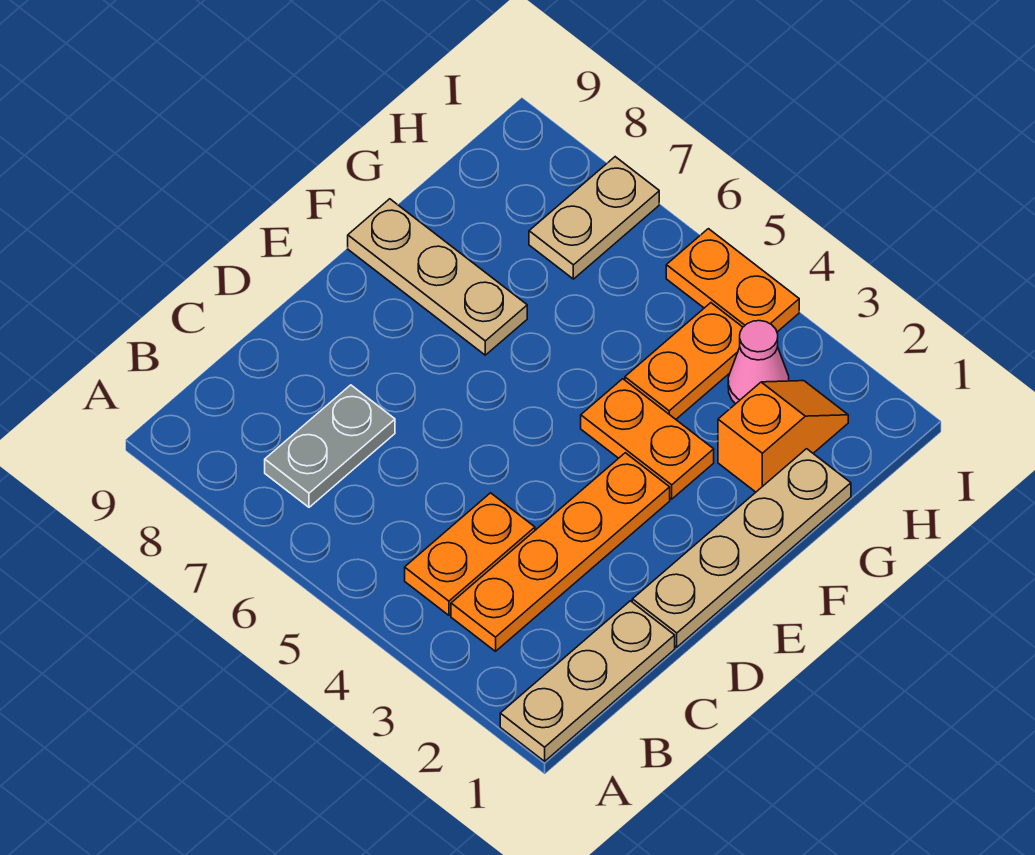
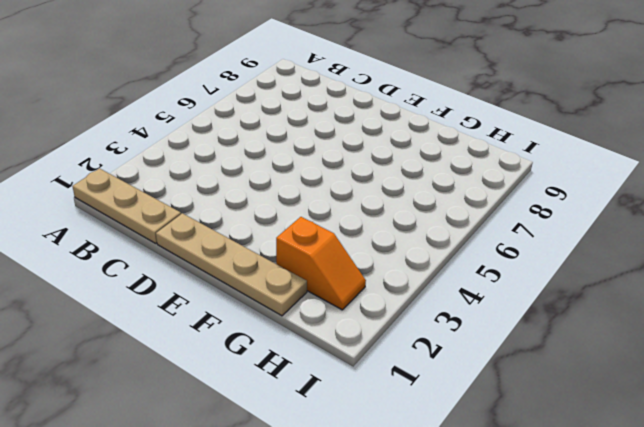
none -> orange plate B3:E3 level 1
none -> orange plate B4:C4 level 1
none -> grey plate B7:C7 level 1

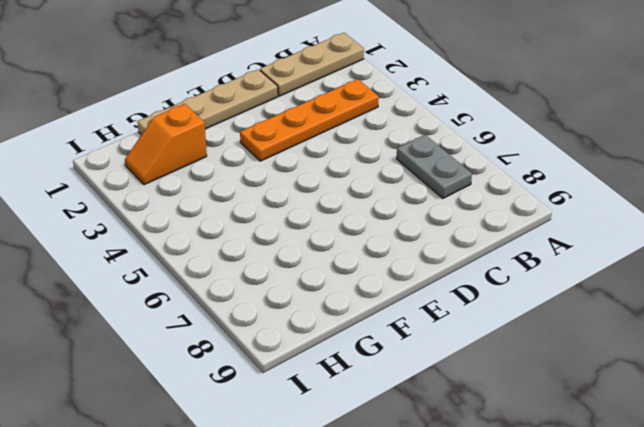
grey plate B6:B7 level 1 -> grey plate B7:C7 level 1
none -> orange plate B4:C4 level 1
none -> orange plate F3:F4 level 1
none -> tan plate F7:F9 level 1

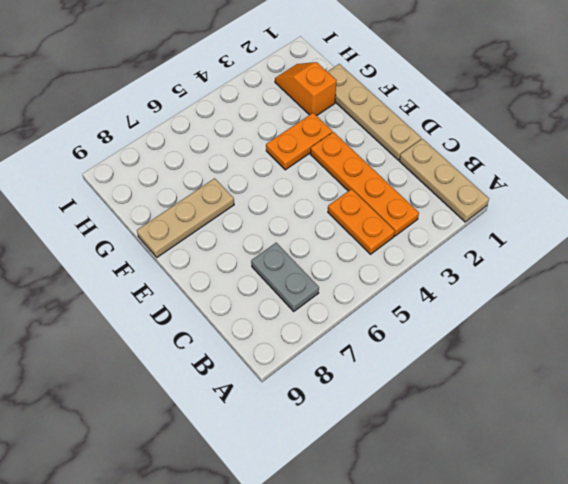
none -> orange plate G4:H4 level 1
none -> pink cone H3 level 1
none -> tan plate H7:I7 level 1

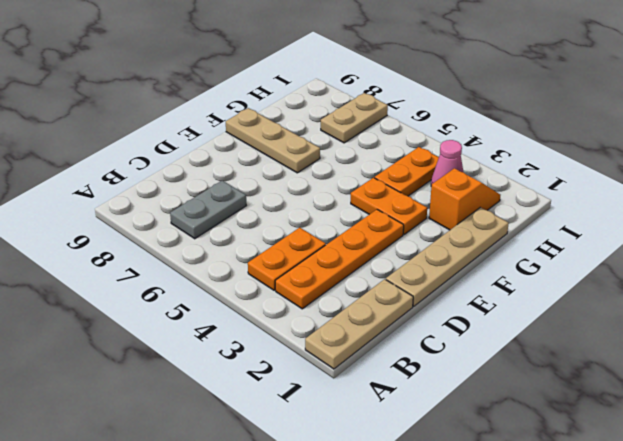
none -> orange plate I4:I5 level 1

